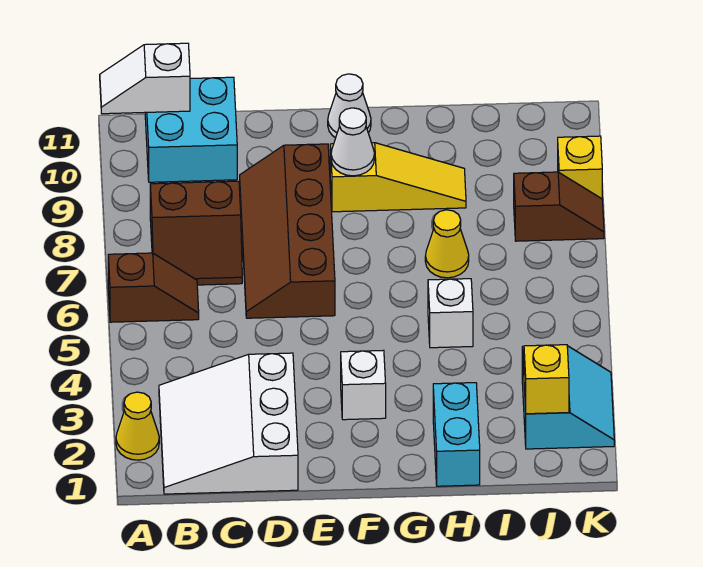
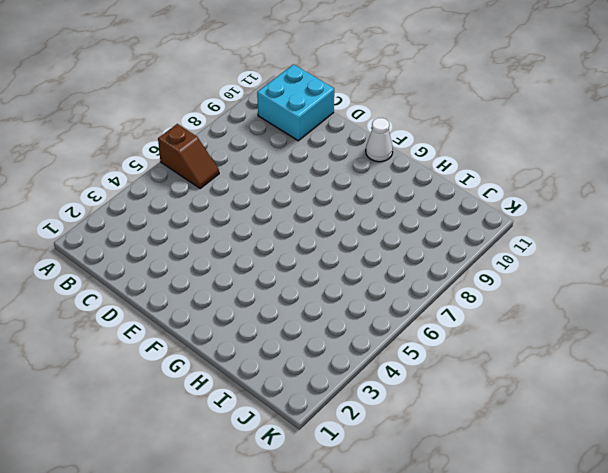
none -> yellow cone A2 level 1
none -> white slope B1:D3 level 1 top D
none -> brown slope B7:C8 level 1 top 8

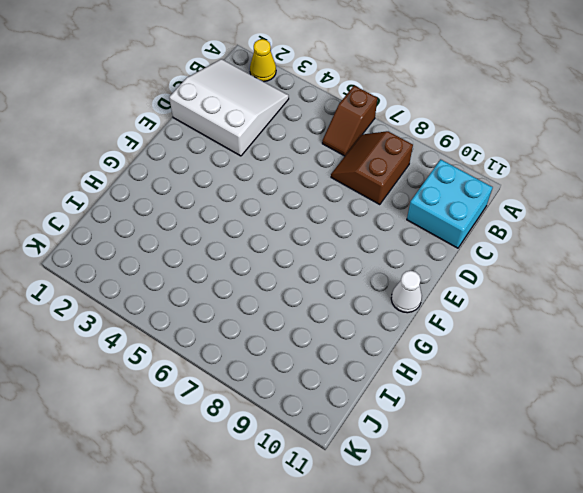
none -> brown slope D6:E9 level 1 top E
none -> white brick F3 level 1
none -> yellow slope F9:H9 level 1 top F

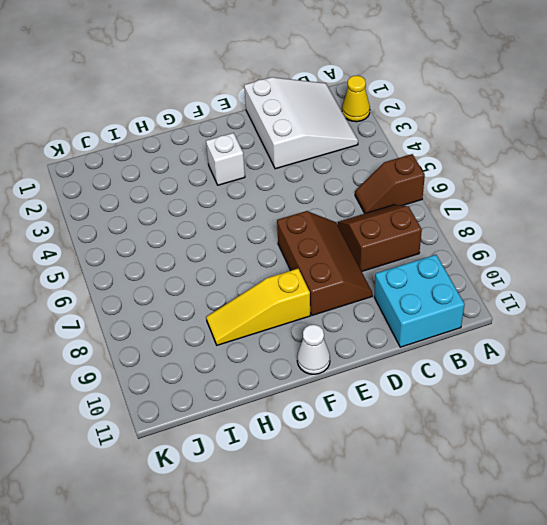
brown slope D7:E9 level 1 top E -> brown slope D6:E9 level 1 top E
none -> cyan brick H1:H2 level 1
none -> white brick H5 level 1
none -> yellow cone H7 level 1

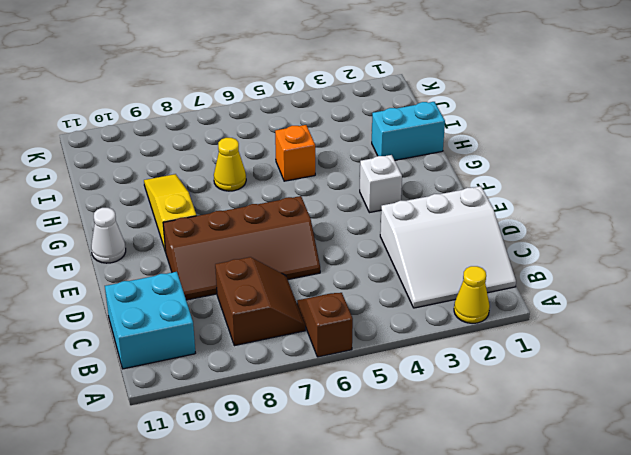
orange brick H5 level 1 -> white brick H5 level 1
none -> cyan slope J2:K3 level 1 top J
none -> brown slope J8:K8 level 1 top J
none -> yellow brick K9 level 1

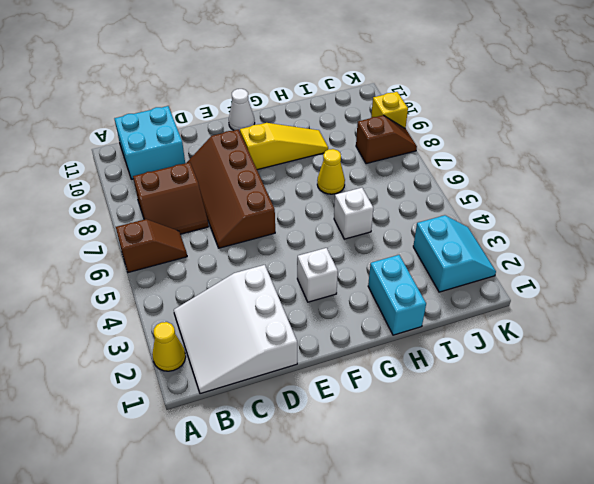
none -> white slope A11:B11 level 2 top B
none -> white cone F9 level 2
none -> yellow brick J2 level 2

